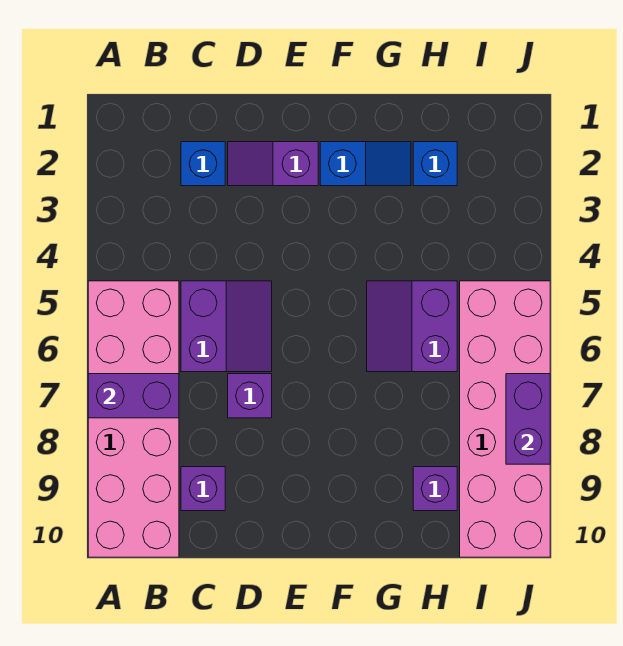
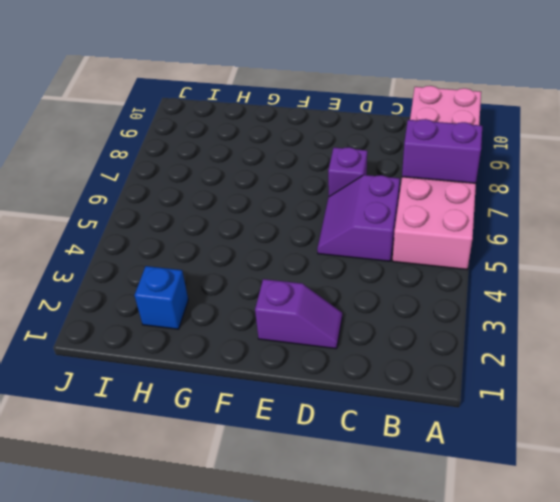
none -> blue brick C2 level 1
none -> purple brick C9 level 1
none -> blue slope F2:G2 level 1 top F

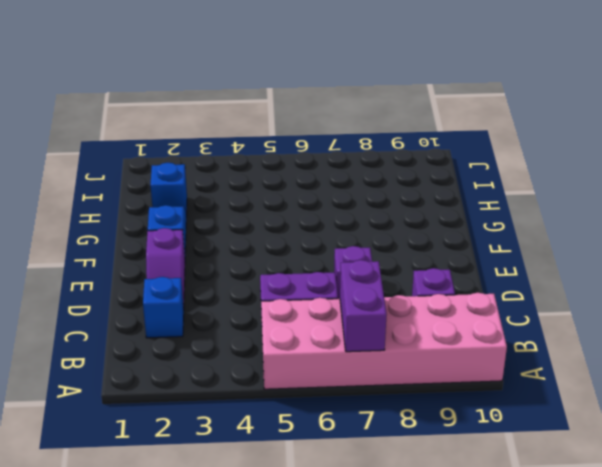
none -> purple slope G5:H6 level 1 top H
none -> purple brick H9 level 1
none -> pink brick I5:J10 level 1

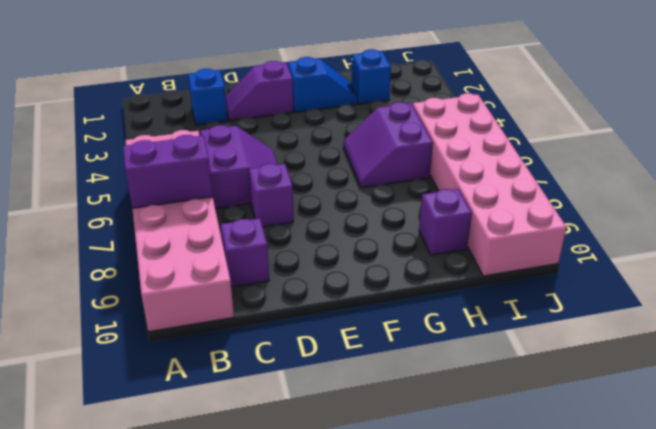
none -> purple brick J7:J8 level 2

